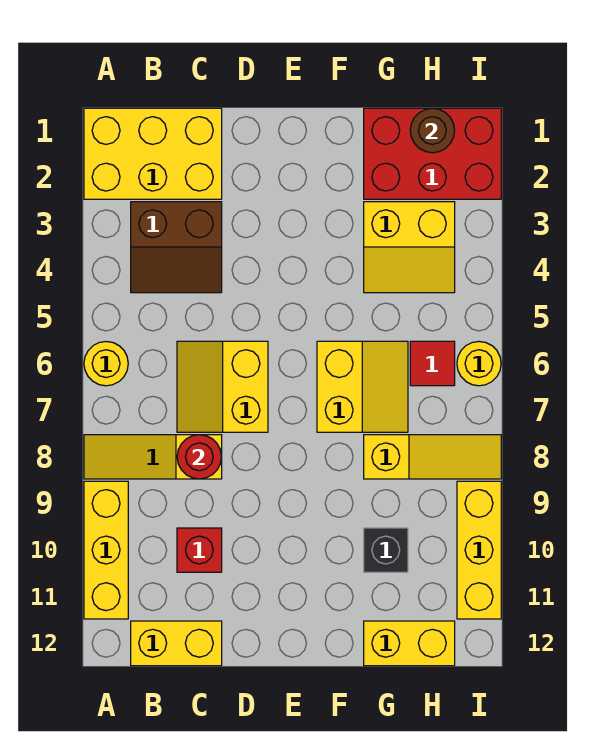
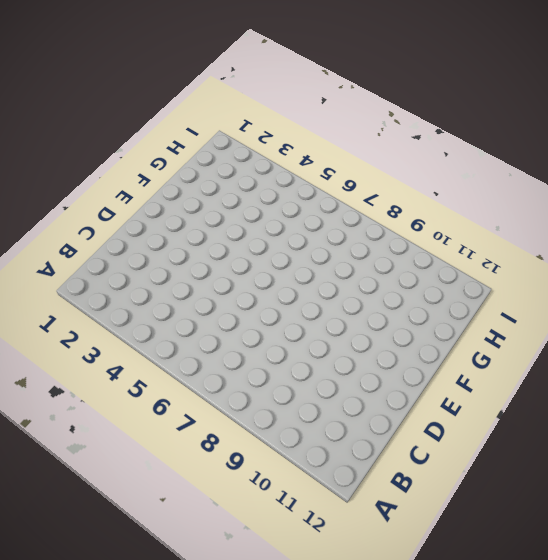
none -> yellow brick A1:C2 level 1
none -> yellow round brick A6 level 1
none -> yellow slope A8:C8 level 1 top C

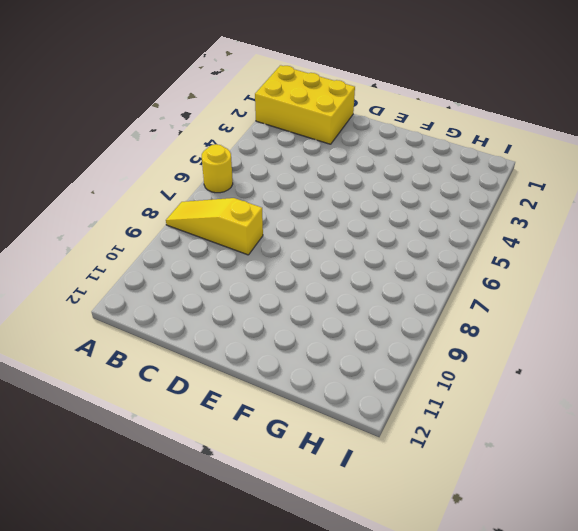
none -> yellow brick A9:A11 level 1
none -> brown slope B3:C4 level 1 top 3
none -> yellow brick B12:C12 level 1

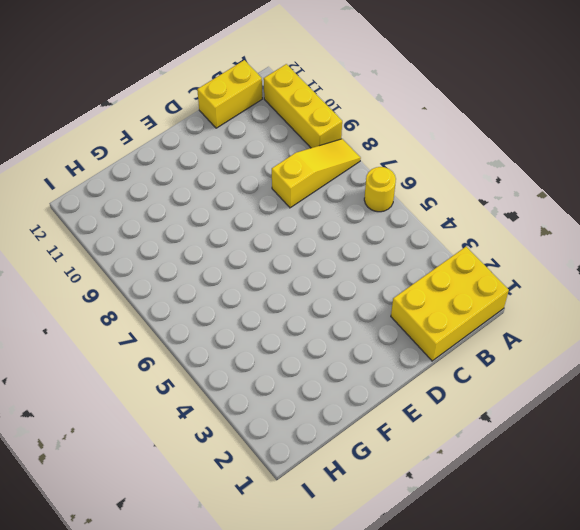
none -> brown slope B3:C4 level 1 top 3
none -> yellow slope C6:D7 level 1 top D
none -> red brick C10 level 1

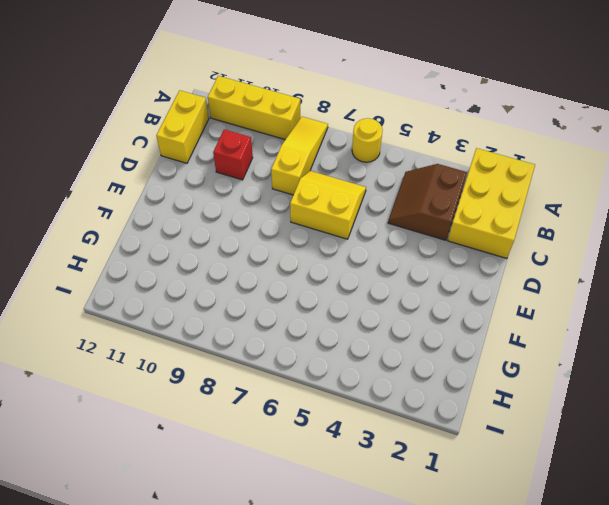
none -> yellow slope F6:G7 level 1 top F
none -> red brick G1:I2 level 1
none -> yellow slope G3:H4 level 1 top 3

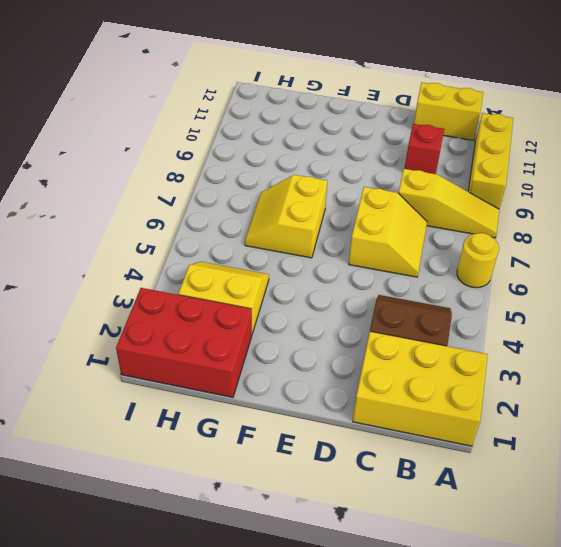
none -> yellow slope G8:I8 level 1 top G
none -> black brick G10 level 1
none -> yellow brick G12:H12 level 1

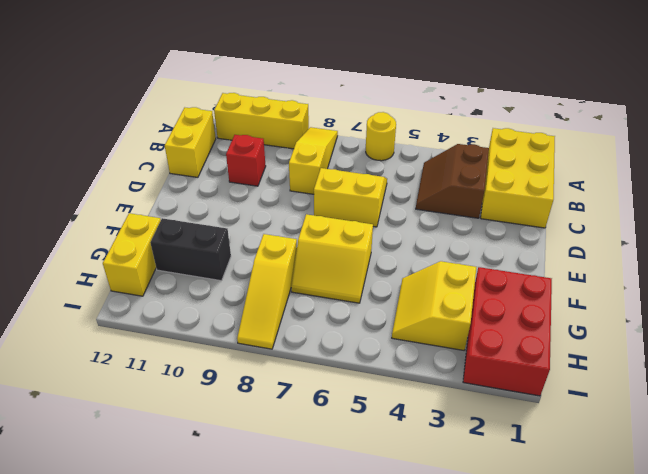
black brick G10:G11 level 1 -> black brick G10 level 1
none -> red tile H6 level 1
none -> yellow round brick I6 level 1
none -> yellow brick I9:I11 level 1

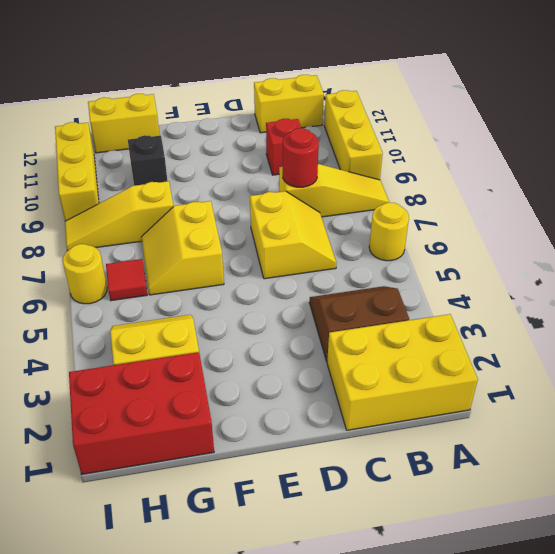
none -> brown round brick H1 level 2

